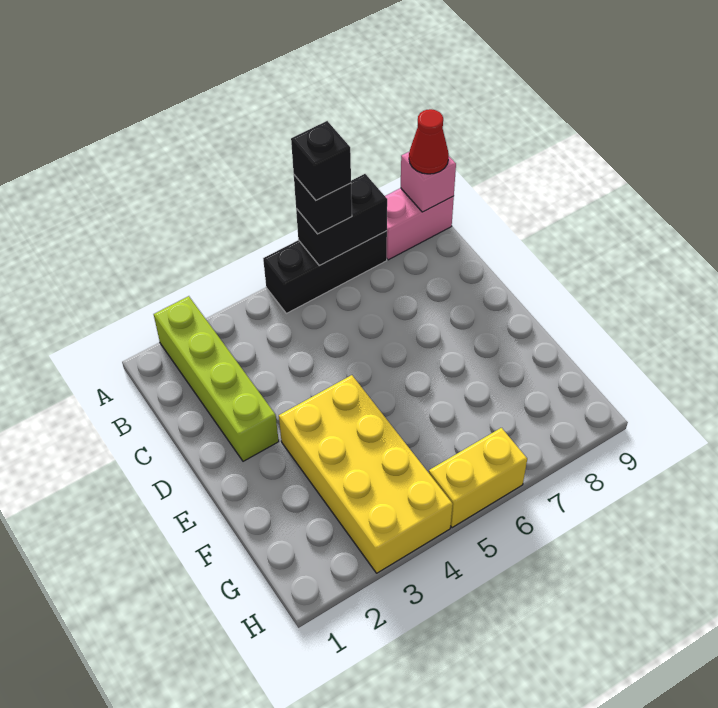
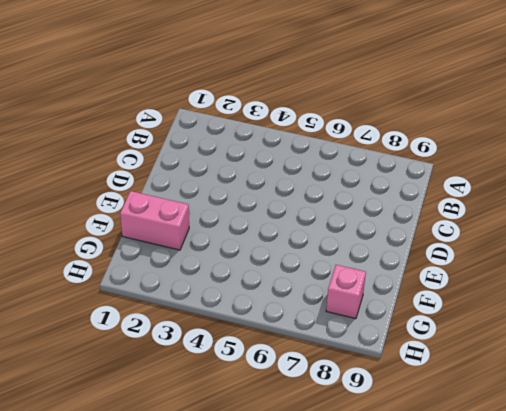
pink brick F1:F2 level 1 -> pink brick A8:A9 level 1
pink brick G8 level 1 -> pink brick A9 level 2
none -> lime brick A2:D2 level 1
none -> black brick A5:A7 level 1

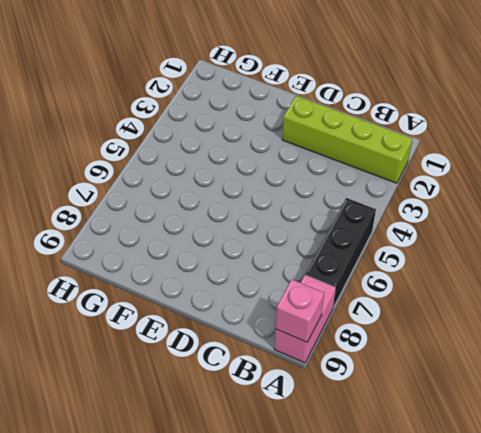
none -> yellow brick E3:H4 level 1
none -> yellow brick H5:H6 level 1

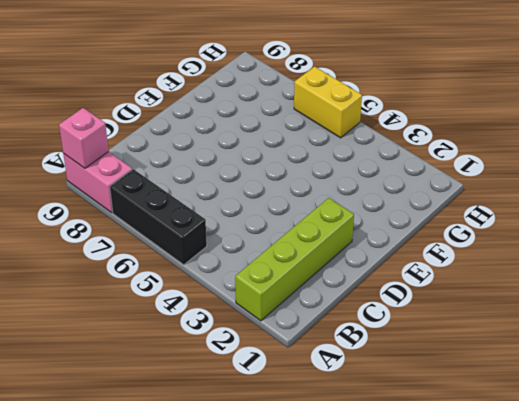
none -> yellow brick E3:H4 level 1
none -> black brick A6:A7 level 2

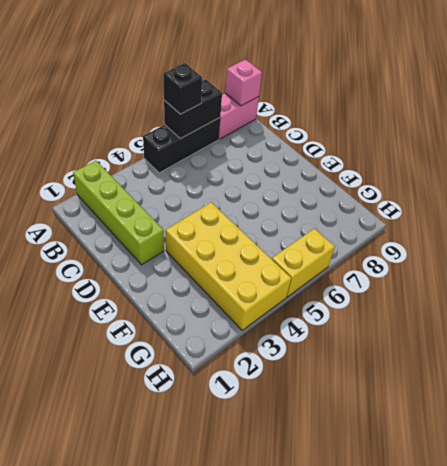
none -> red cone A9 level 3
none -> black brick A6 level 4

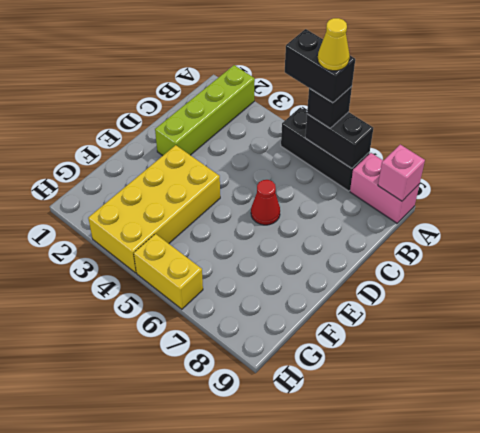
black brick A5:A6 level 4 -> black brick A6 level 4
yellow cone A6 level 5 -> none
red cone D6 level 1 -> red cone A9 level 3

